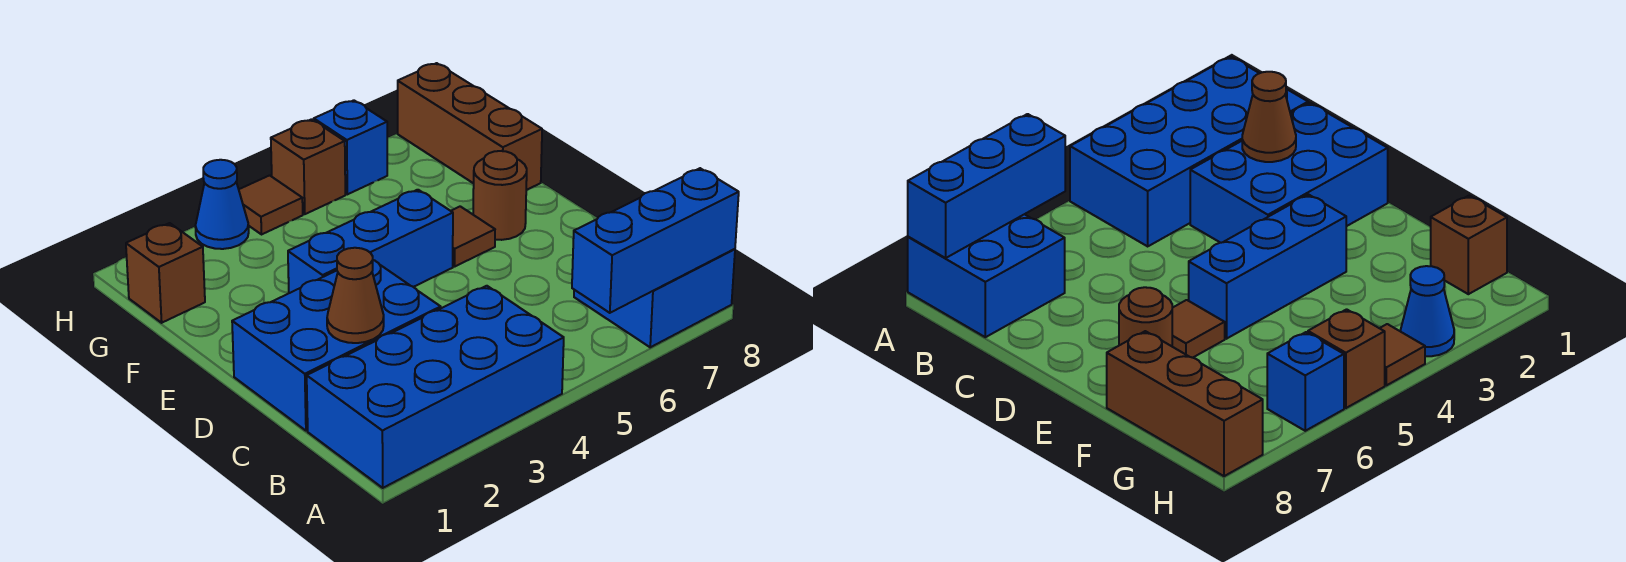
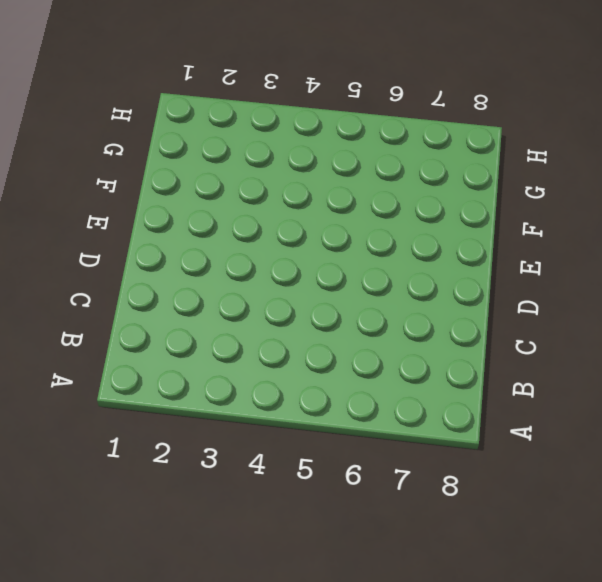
none -> blue brick A1:B4 level 1
none -> blue brick A7:B8 level 1
none -> blue brick C1:D3 level 1

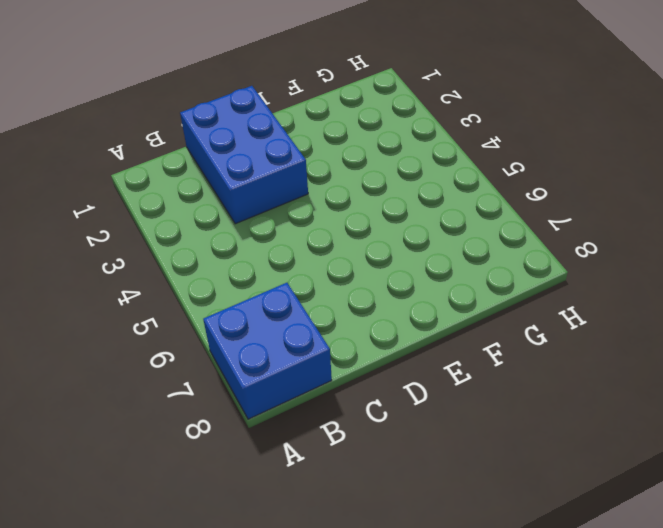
none -> blue brick A1:B4 level 1
none -> blue brick E3:E5 level 1
none -> brown tile E6 level 1

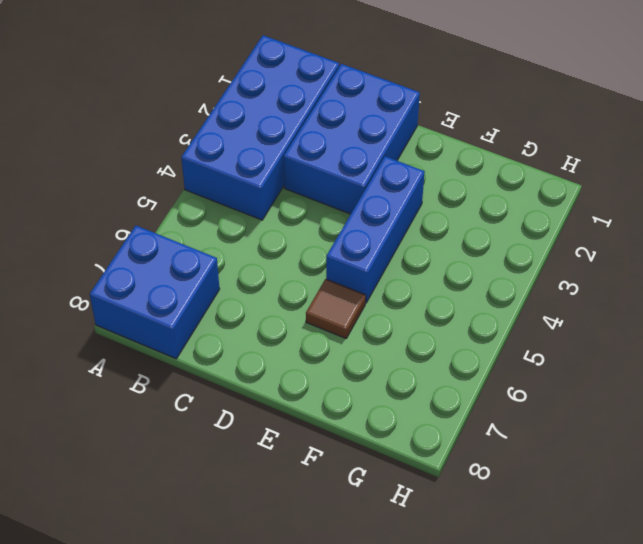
none -> brown round brick E7 level 1
none -> brown brick F8:H8 level 1
none -> brown brick G1 level 1

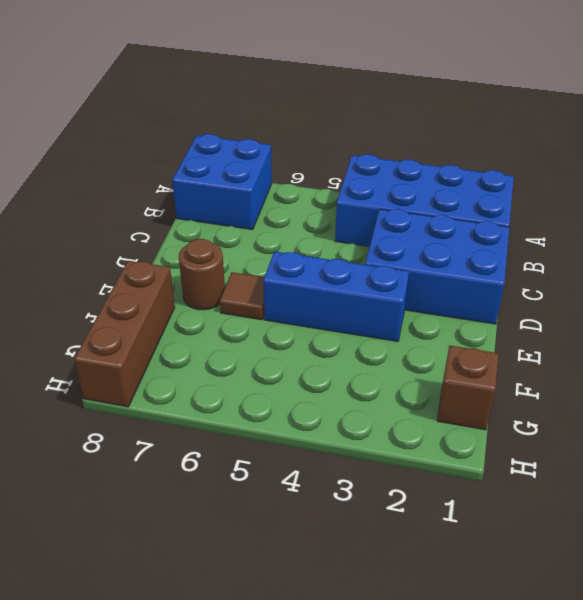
none -> blue cone H3 level 1
none -> brown tile H4 level 1
none -> brown brick H5 level 1

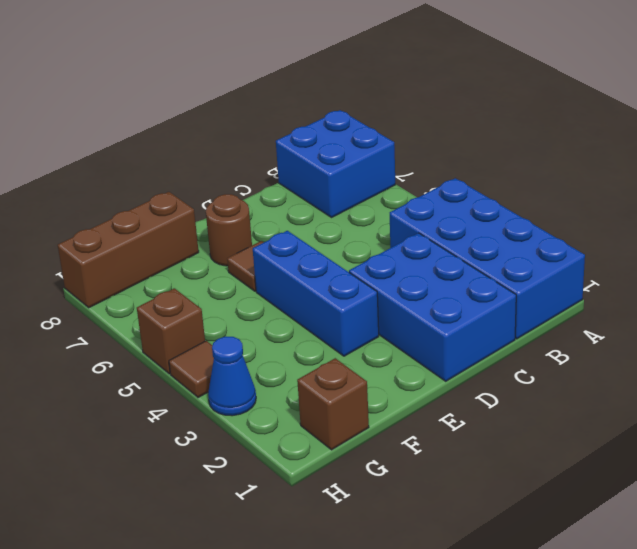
none -> blue brick H6 level 1
none -> blue brick A6:A8 level 2
none -> brown cone C2 level 2

